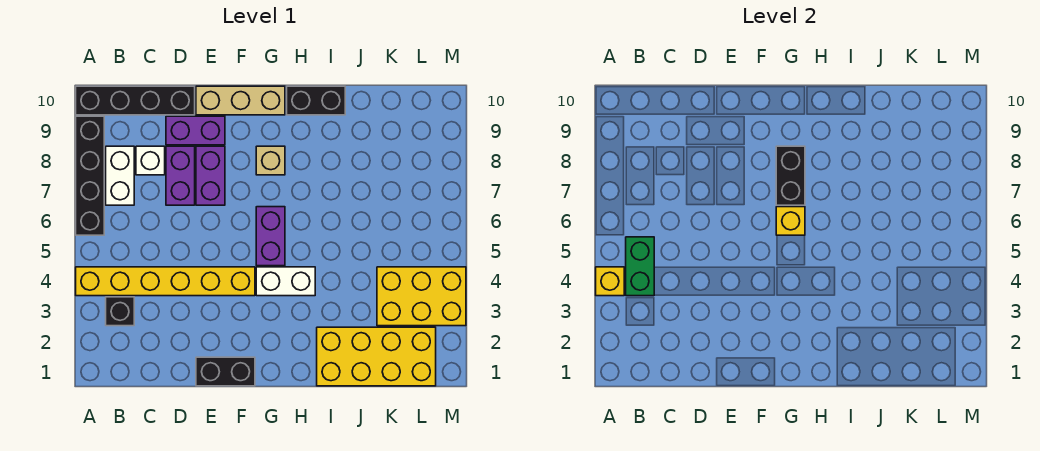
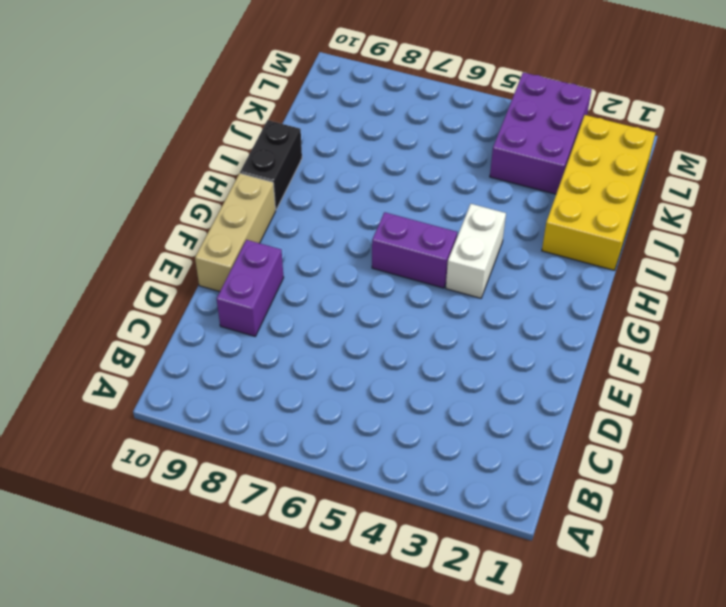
purple brick K3:M4 level 1 -> yellow brick K3:M4 level 1
none -> yellow brick A4:F4 level 1
none -> black brick A6:A9 level 1
none -> black brick A10:D10 level 1

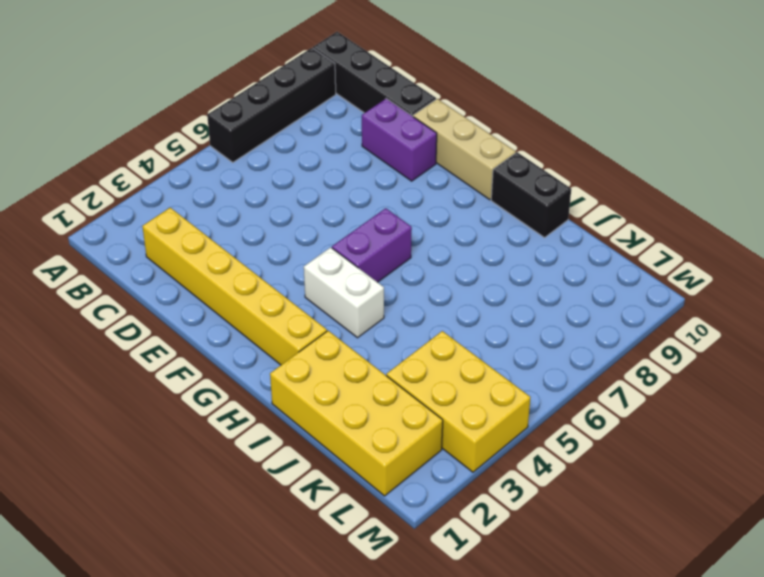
yellow brick C2:H2 level 1 -> yellow brick A4:F4 level 1
none -> black brick B3 level 1
none -> white brick B7:B8 level 1
none -> white brick C8 level 1

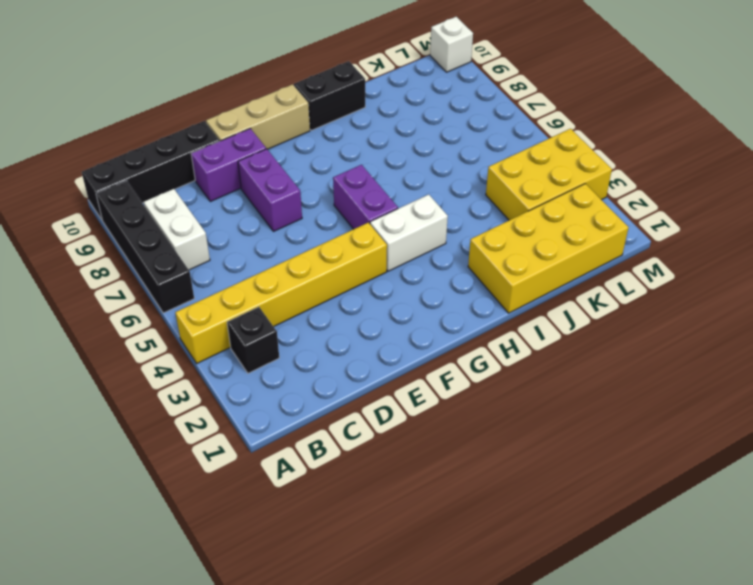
white brick M10 level 1 -> white brick C8 level 1
none -> purple brick D7:D8 level 1
none -> black brick E1:F1 level 1
none -> tan brick G8 level 1

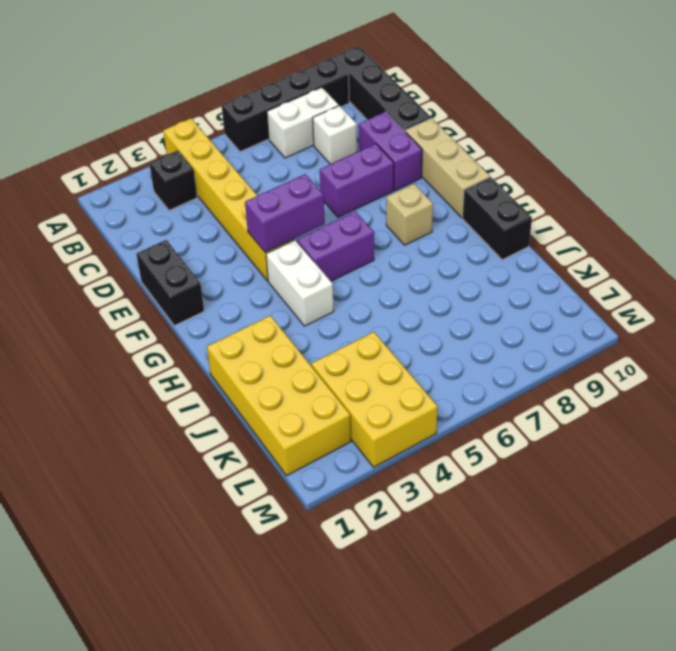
purple brick F4:F5 level 2 -> purple brick D7:D8 level 1
none -> yellow brick A4 level 2
none -> green brick B4:B5 level 2
none -> yellow brick G6 level 2

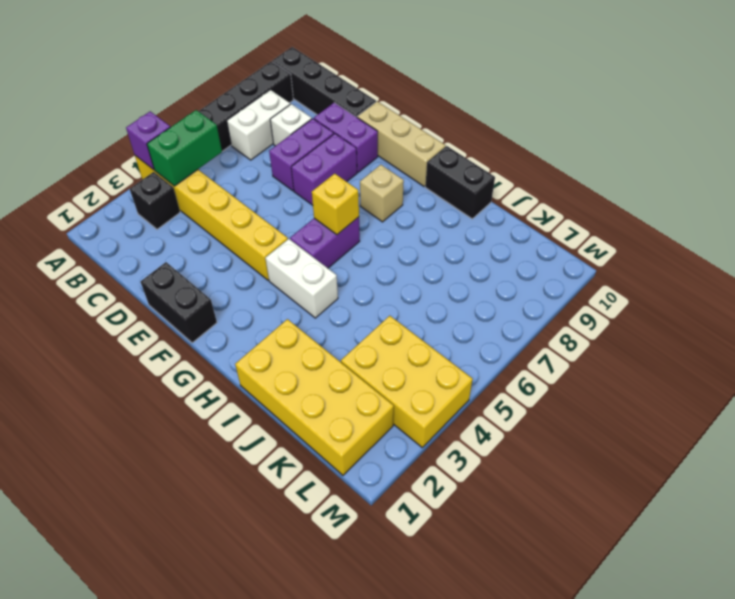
purple brick A4 level 2 -> yellow brick A4 level 2
none -> black brick G7:G8 level 2

